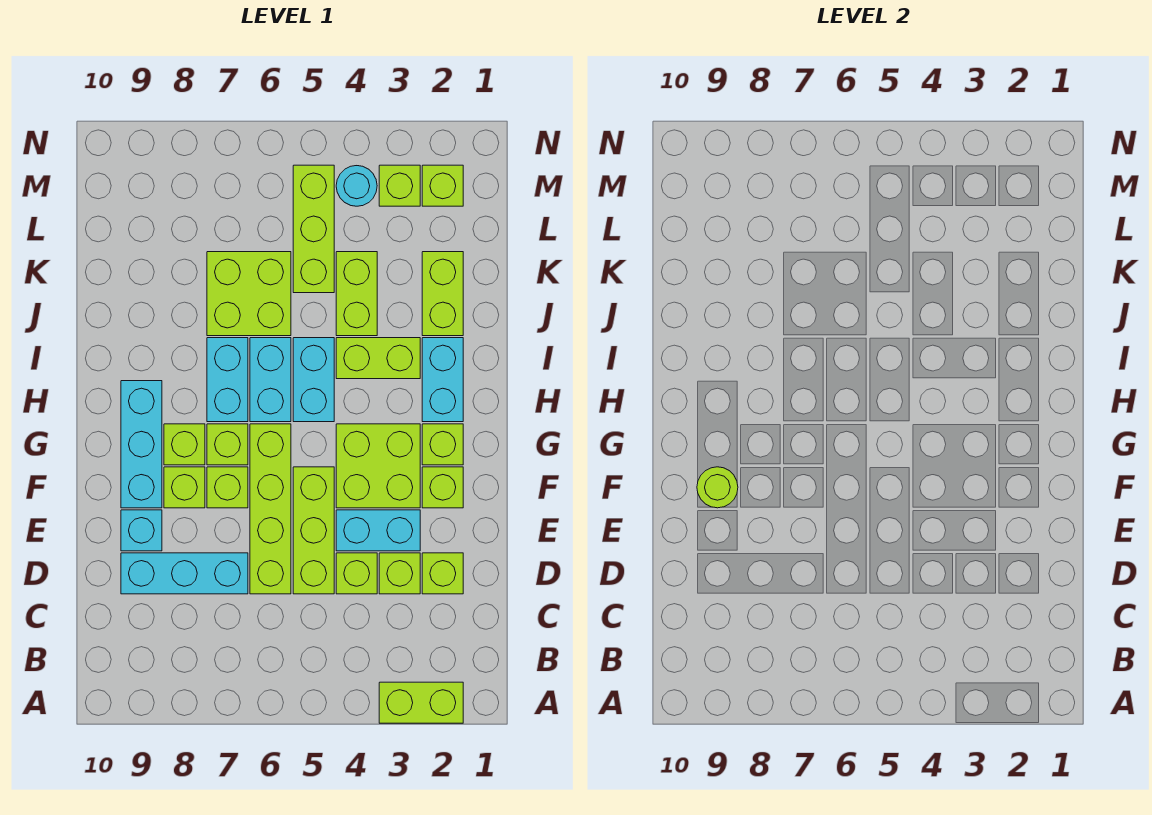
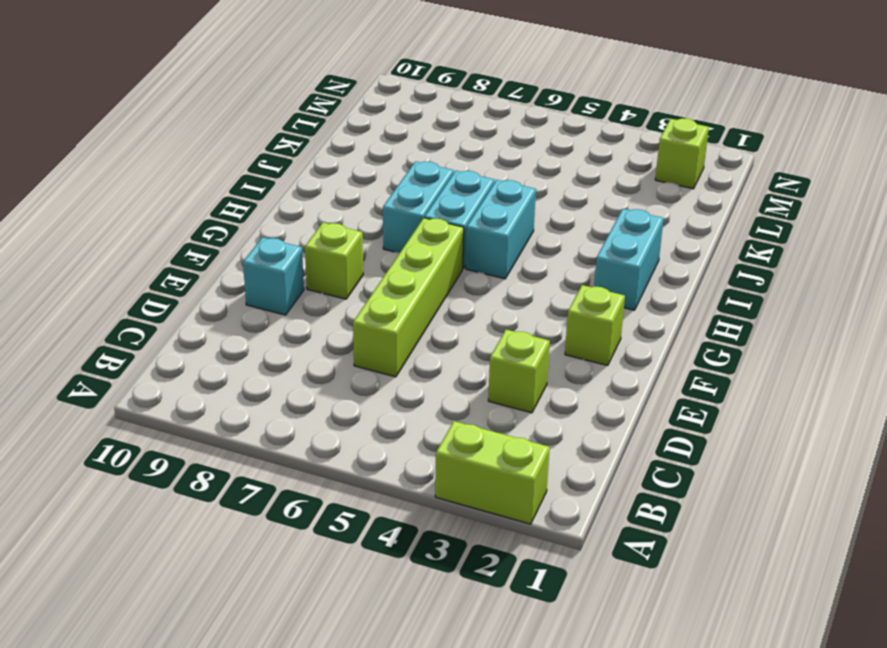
none -> lime brick D2 level 1
none -> lime brick D4 level 1
none -> lime brick D5:F5 level 1
none -> cyan brick D7:D9 level 1

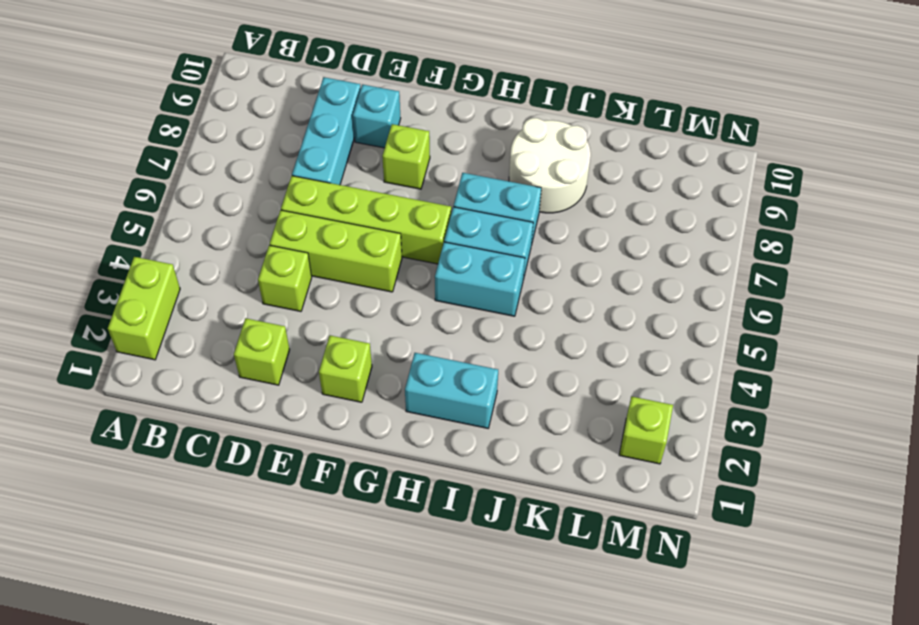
white round brick I8:J9 level 1 -> none
none -> lime brick D3 level 1
none -> cyan brick E3:E4 level 1
none -> lime brick F3:G4 level 1
none -> lime brick F7 level 1

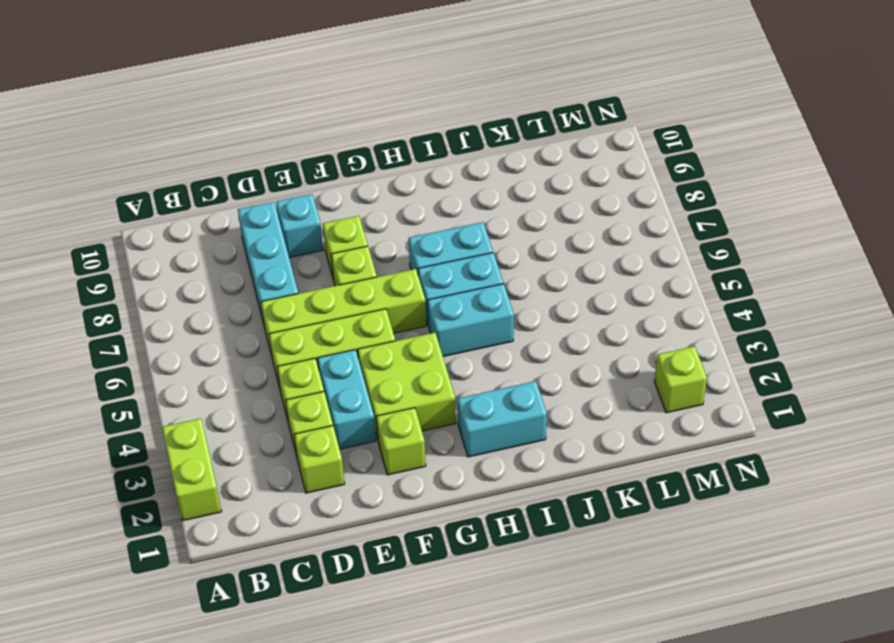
none -> cyan brick F9:H9 level 1
none -> lime brick G2 level 1
none -> lime brick G7 level 1
none -> lime brick G8 level 1

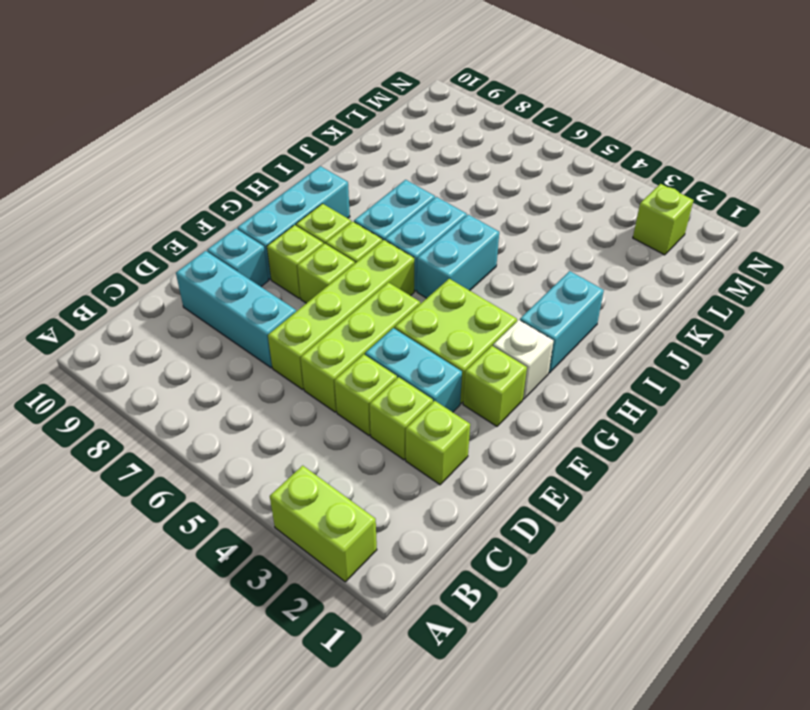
white brick G2 level 1 -> lime brick G2 level 1
none -> lime brick I3:I4 level 1
none -> lime brick J2:K2 level 1
none -> lime brick J4:K4 level 1
none -> lime brick J6:K7 level 1

